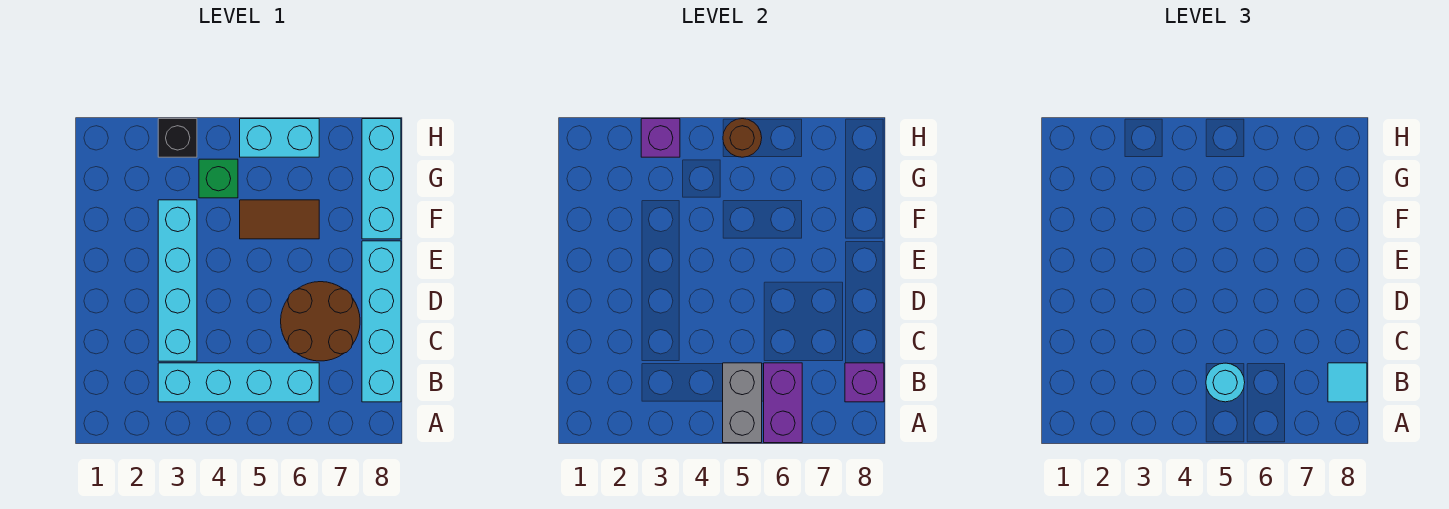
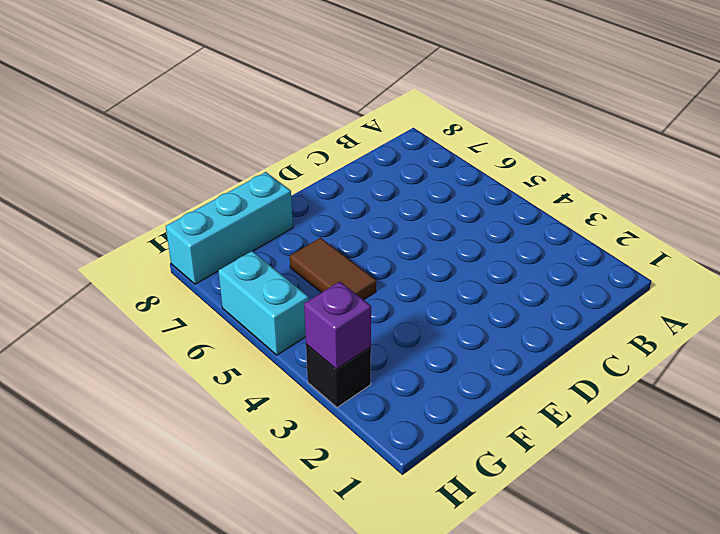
none -> cyan brick B3:B6 level 1
none -> cyan brick B8:E8 level 1
none -> cyan brick C3:F3 level 1

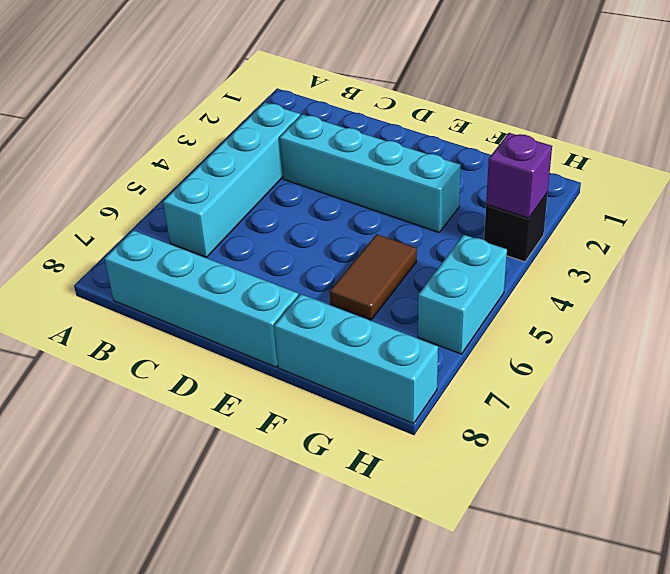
none -> brown round brick C6:D7 level 1
none -> green brick G4 level 1
none -> grey brick A5:B5 level 2

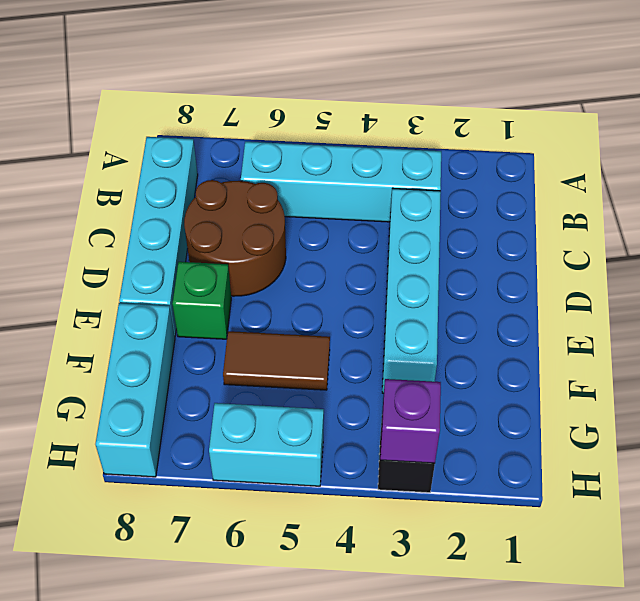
green brick E7 level 1 -> green brick G4 level 1
none -> grey brick A5:B5 level 2
none -> purple brick A6:B6 level 2
none -> purple brick B8 level 2

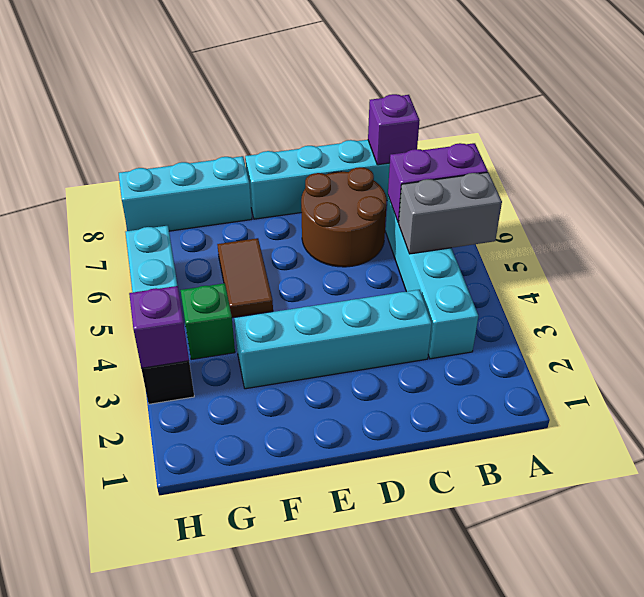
none -> brown round brick H5 level 2
none -> cyan round brick B5 level 3
none -> cyan tile B8 level 3

